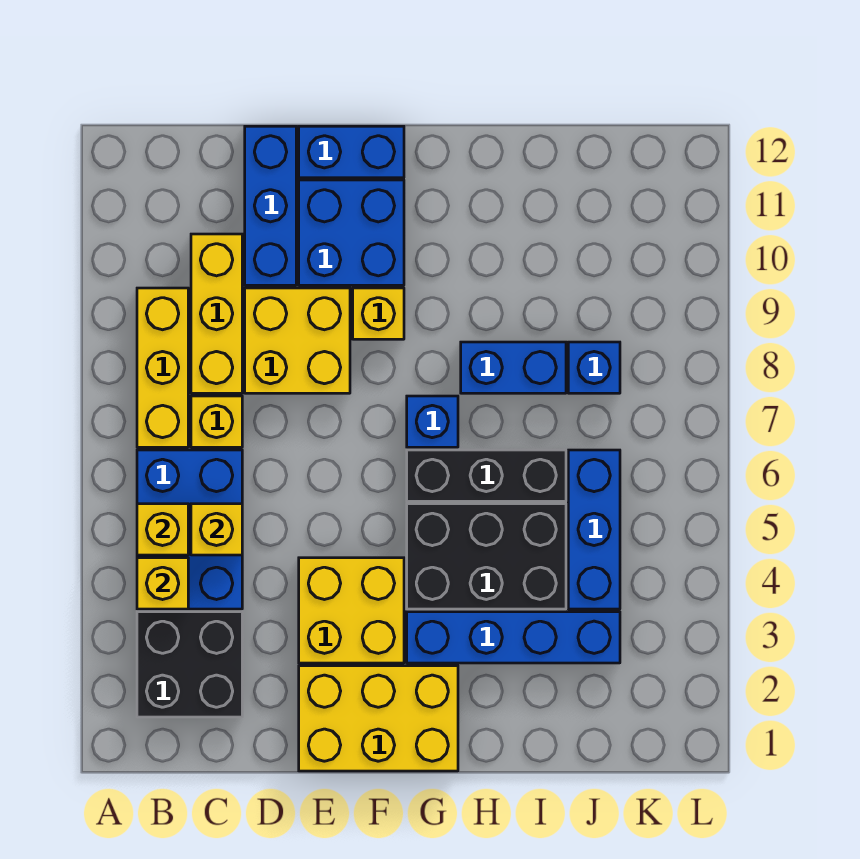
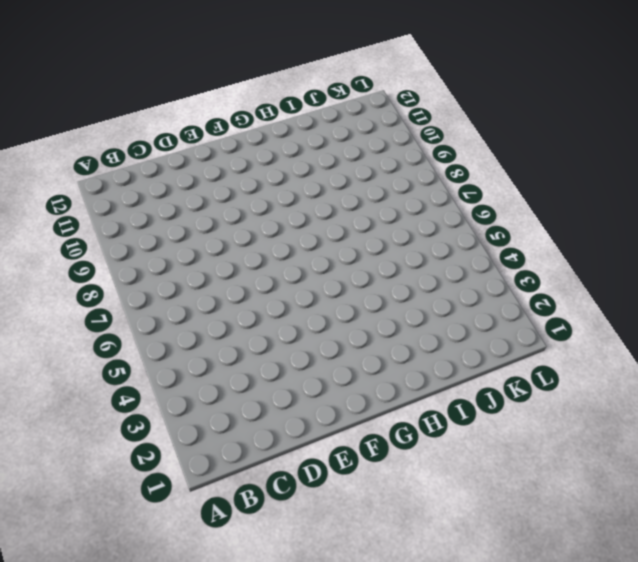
none -> black brick B2:C3 level 1
none -> blue brick B4:C6 level 1
none -> yellow brick B7:B9 level 1

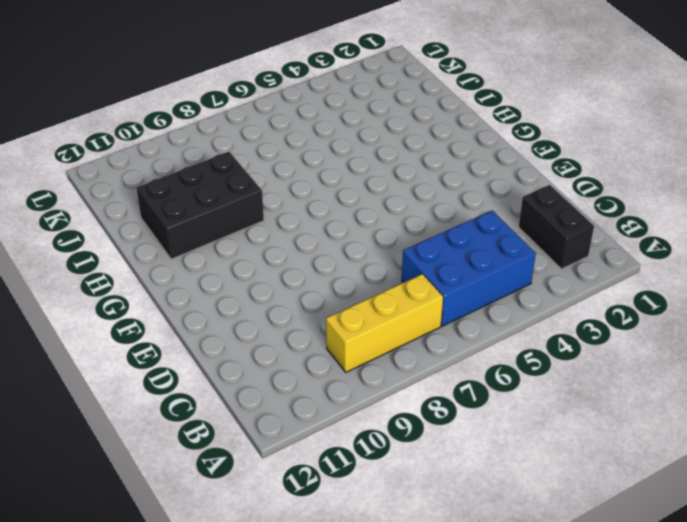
black brick B2:C2 level 1 -> black brick B2:C3 level 1
black brick H9:I11 level 1 -> black brick G4:I5 level 1
none -> yellow brick C7 level 1
none -> yellow brick C8:C10 level 1
none -> yellow brick D8:E9 level 1

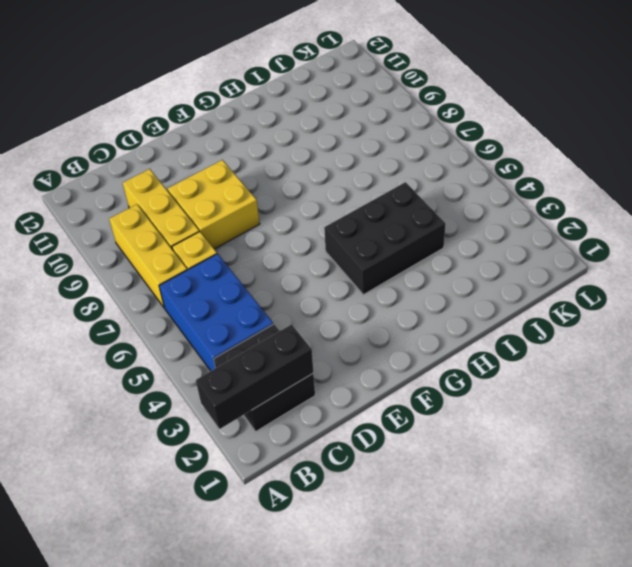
black brick A2:C2 level 2 -> black brick G6:I6 level 1
none -> blue brick D10:D12 level 1
none -> yellow brick E1:G2 level 1
none -> yellow brick E3:F4 level 1

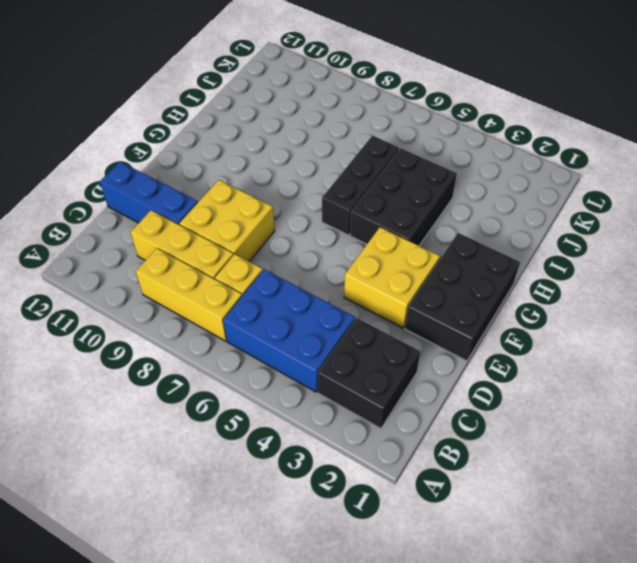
black brick E1:G2 level 1 -> yellow brick E1:G2 level 1
none -> blue brick E10:F11 level 1
none -> blue brick E12:F12 level 1
none -> yellow brick F9 level 1

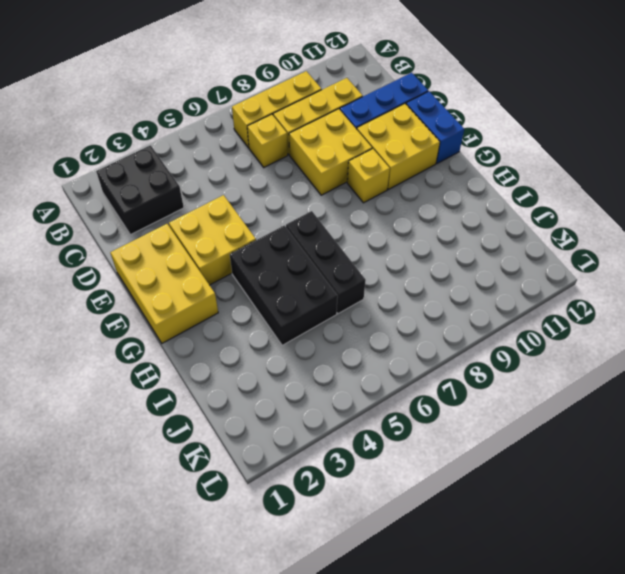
yellow brick E10:F11 level 1 -> blue brick E10:F11 level 1
none -> blue brick B4:C6 level 1
none -> blue brick G3:J3 level 1
none -> blue brick G7 level 1

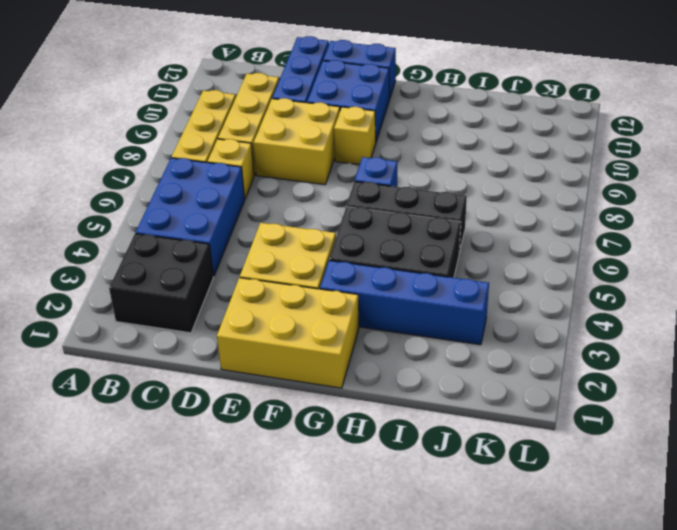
none -> blue brick H8:I8 level 1
none -> blue brick J4:J6 level 1
none -> blue brick J8 level 1

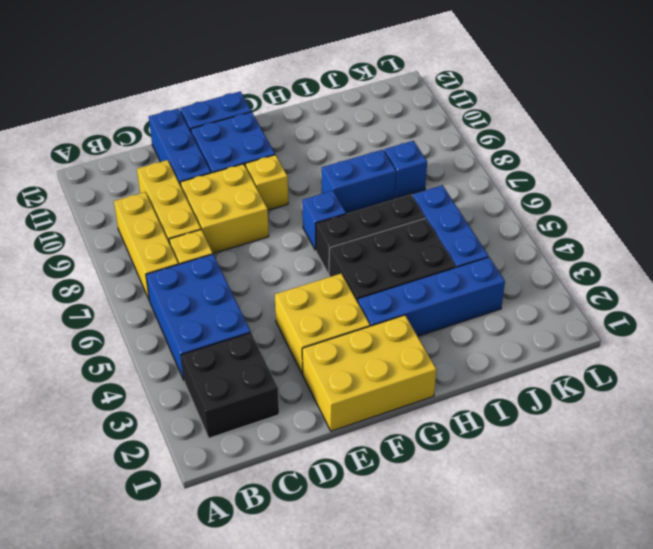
none -> yellow brick B4 level 2
none -> yellow brick B5 level 2
none -> yellow brick C5 level 2

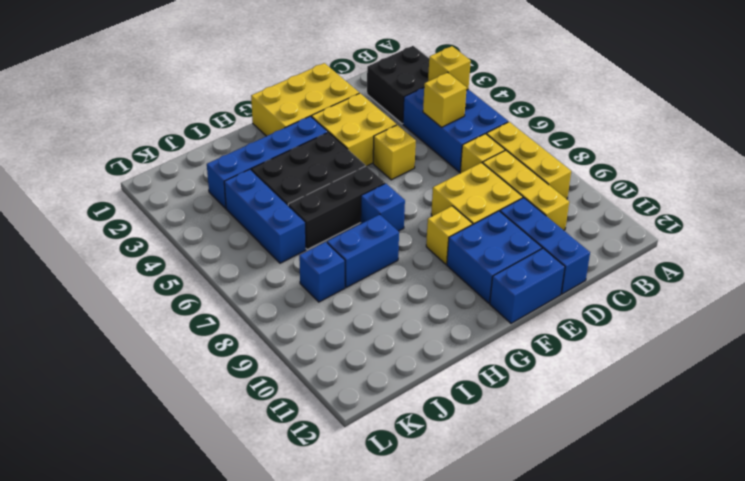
yellow brick E5 level 1 -> yellow brick B5 level 2

